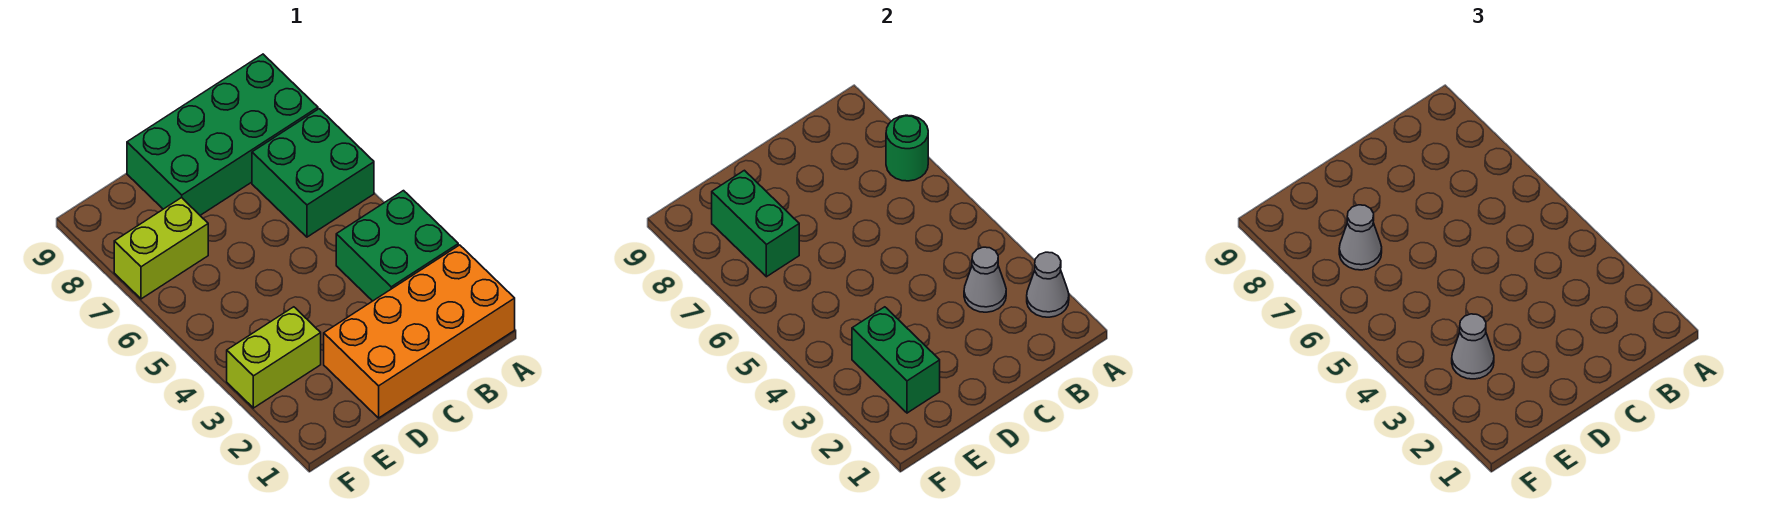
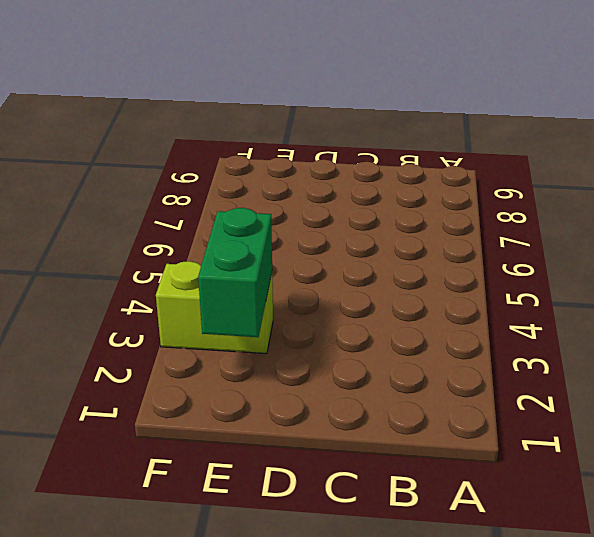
none -> orange brick A1:D2 level 1
none -> green brick A3:B4 level 1
none -> green brick A6:B7 level 1

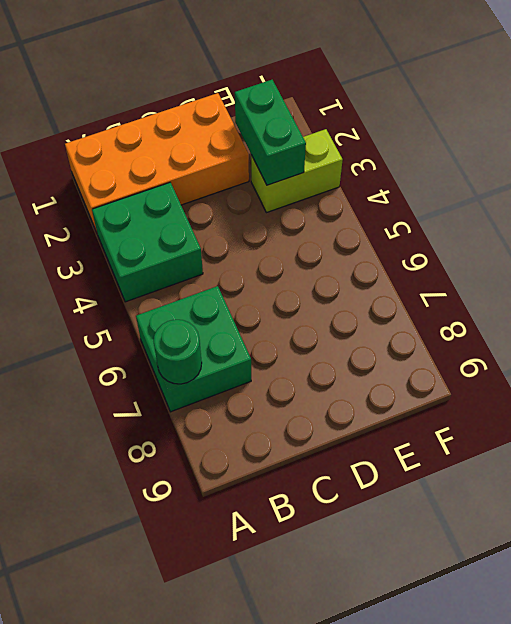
none -> green brick A8:D9 level 1
none -> lime brick E7:F7 level 1
none -> grey cone A2 level 2

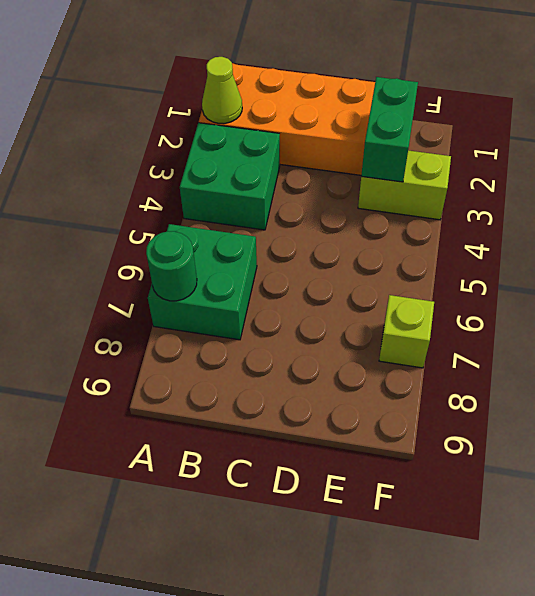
lime cone A2 level 2 -> grey cone A2 level 2
lime brick F7 level 1 -> lime brick E7:F7 level 1
none -> green brick A8:D9 level 1
none -> grey cone B3 level 2
none -> green brick E7:E8 level 2

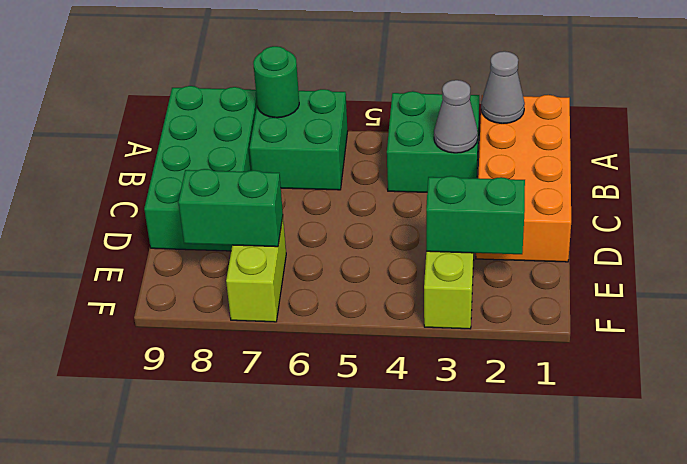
none -> grey cone E3 level 3
none -> grey cone E7 level 3

